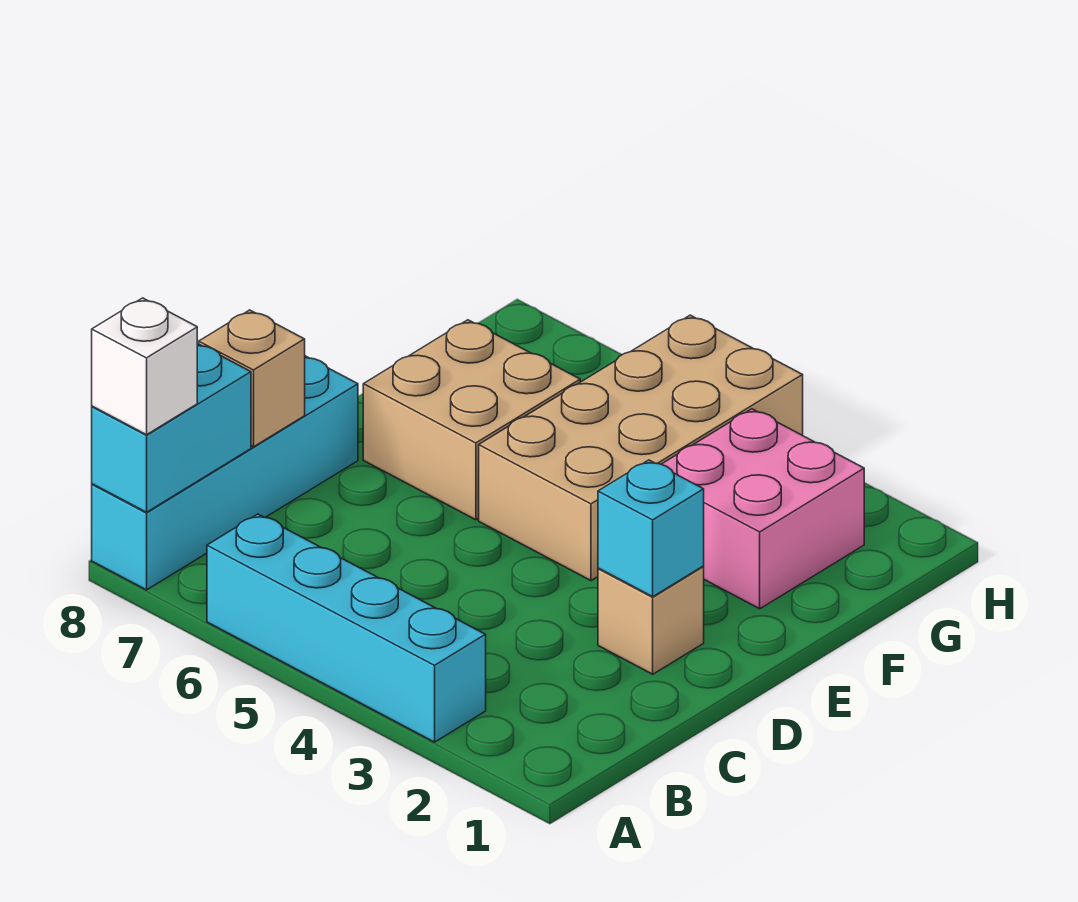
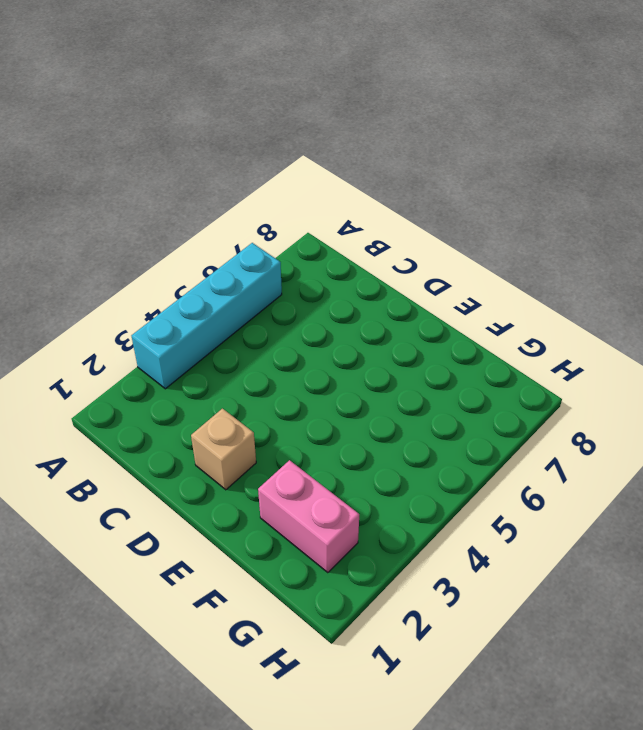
pink brick F2:G2 level 1 -> pink brick F2:G3 level 1
none -> cyan brick A8:D8 level 1
none -> tan brick E4:H5 level 1

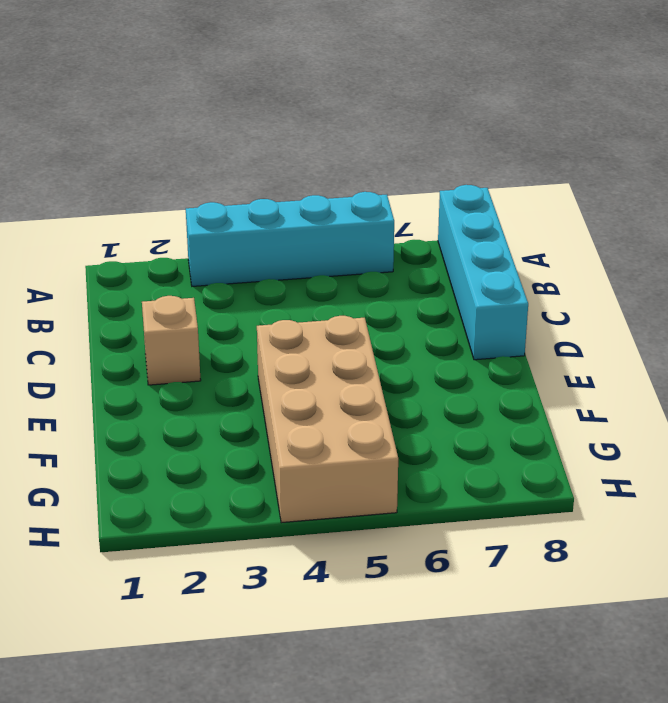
none -> tan brick E6:F7 level 1
none -> pink brick F2:G3 level 1

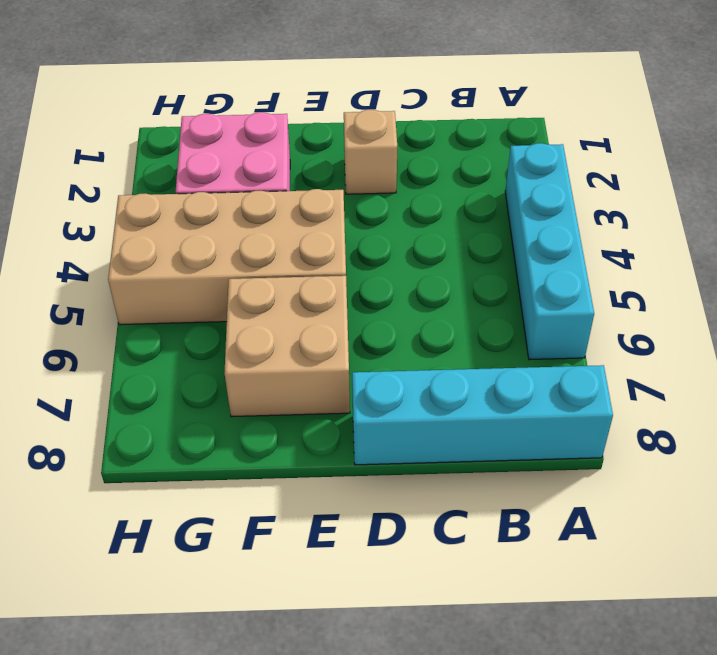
none -> cyan brick A8:B8 level 2
none -> tan brick C8 level 2

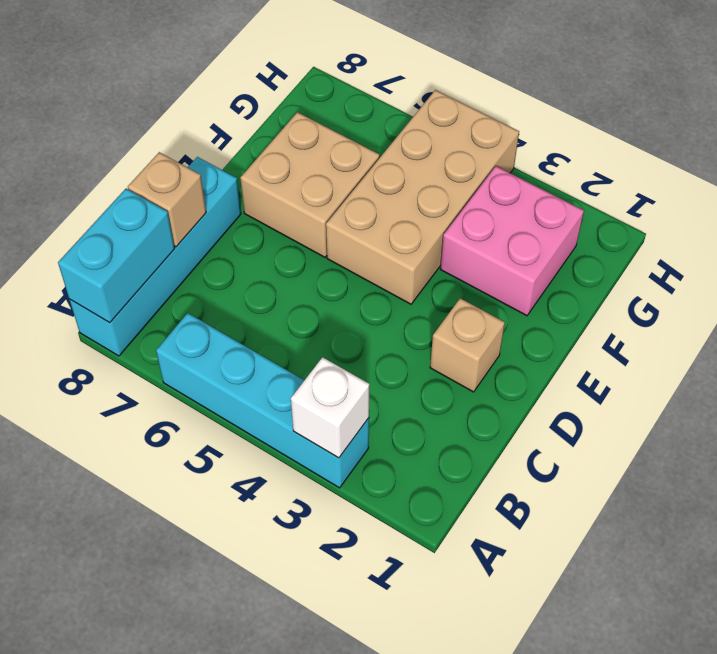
white brick A3 level 2 -> white brick A8 level 3
none -> cyan brick D2 level 2

